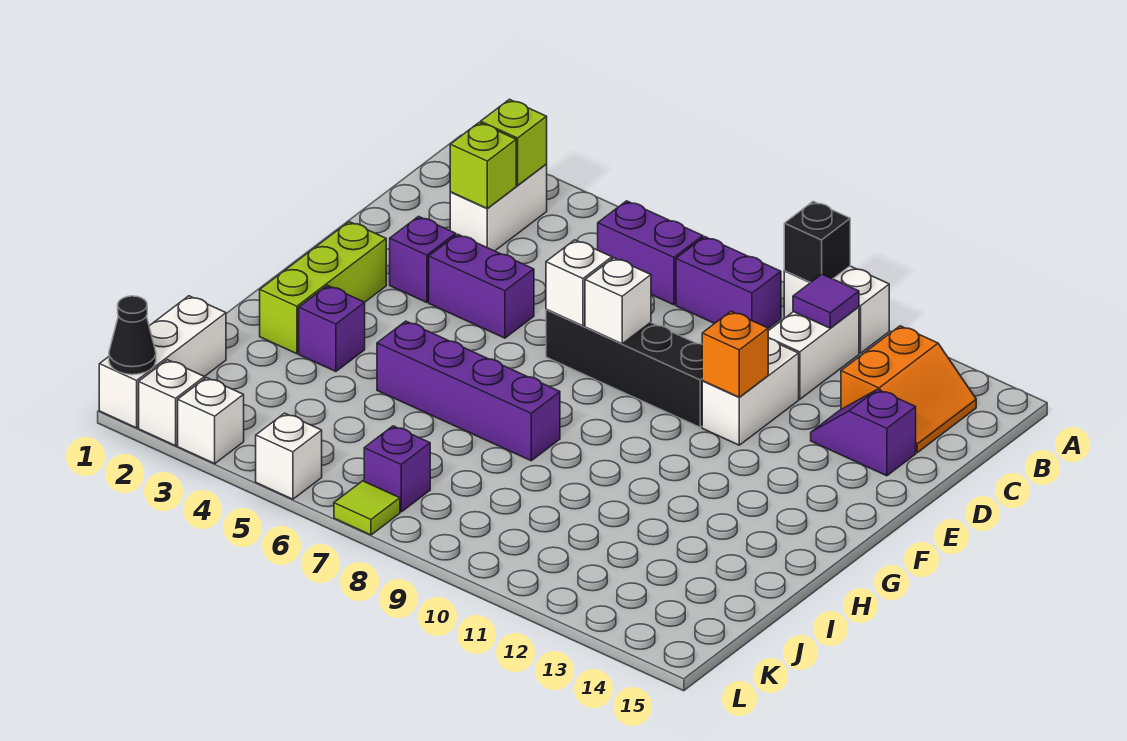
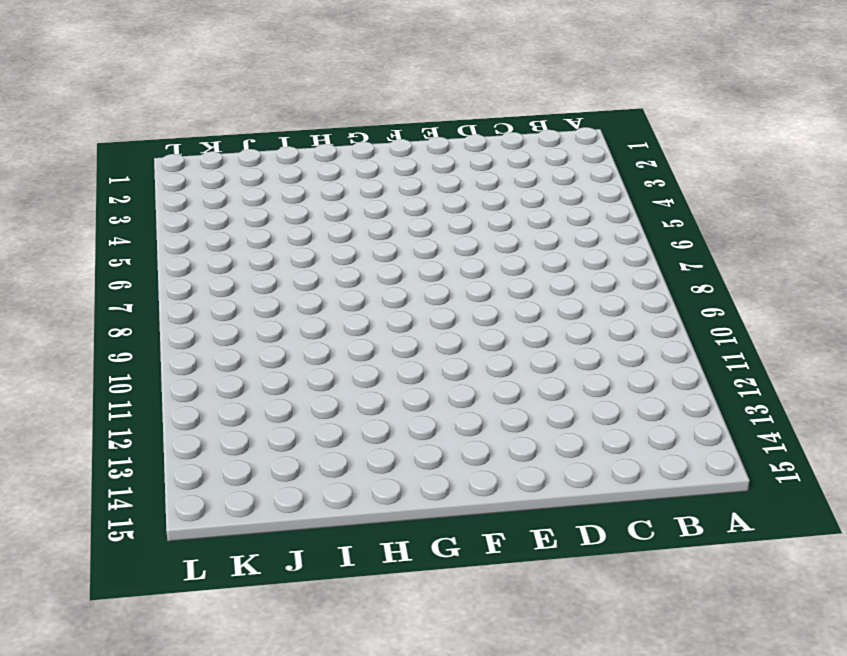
none -> white brick A10:A11 level 1
none -> white brick B3:C3 level 1
none -> purple brick B6:B7 level 1

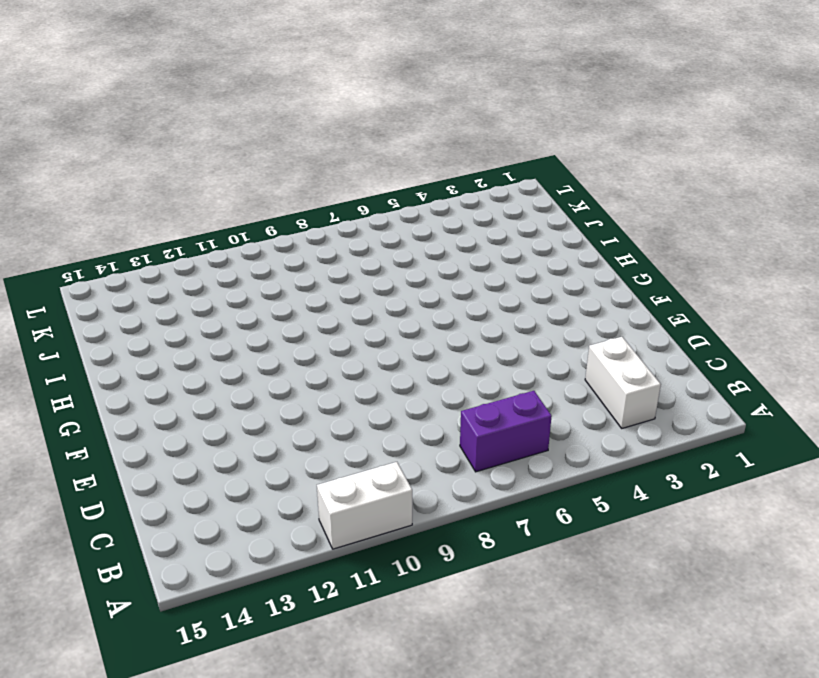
none -> purple brick B8:B9 level 1
none -> white brick B11:C11 level 1
none -> orange slope B13:C14 level 1 top 13

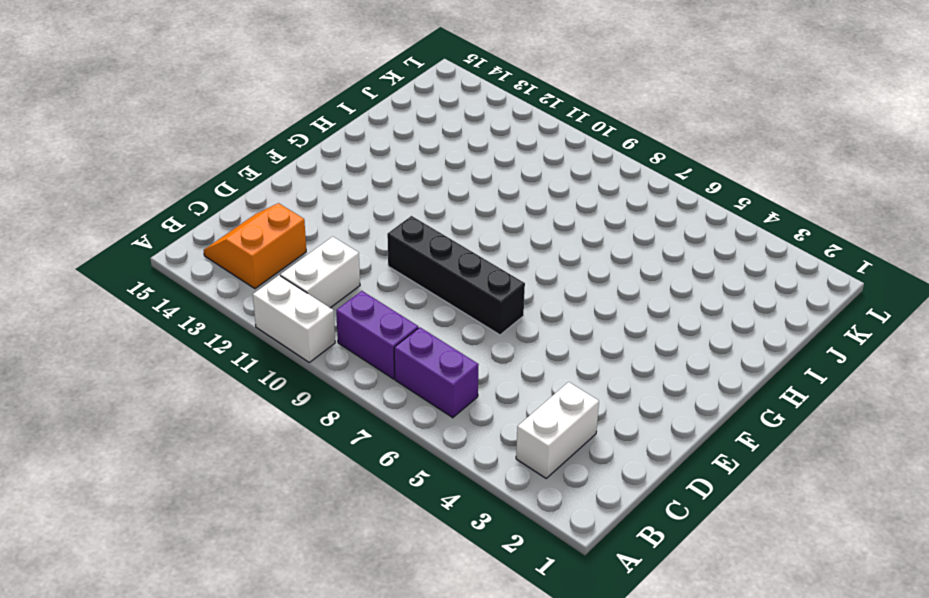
none -> white brick D11:E11 level 1
none -> purple slope D13:D14 level 1 top 14
none -> purple brick E3 level 1

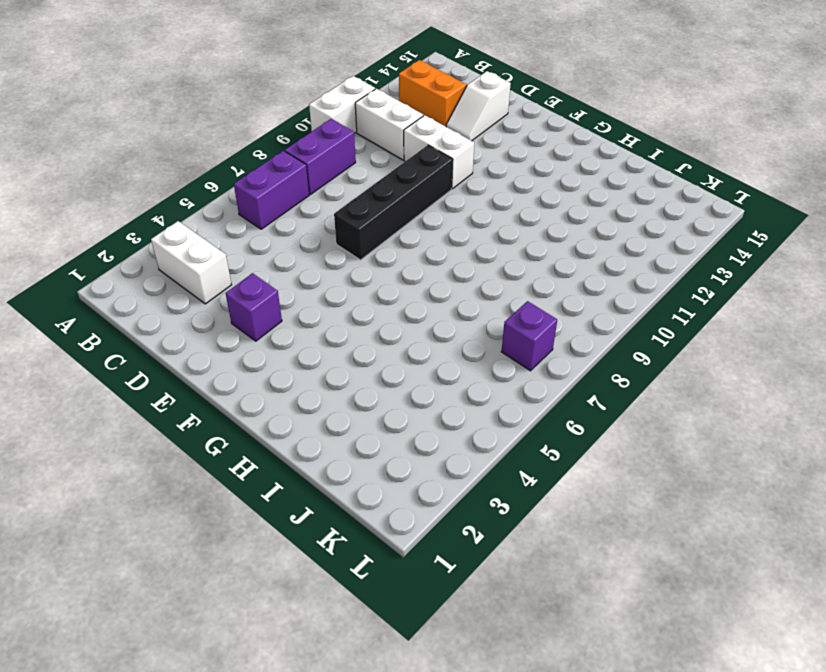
white slope D13:D14 level 1 top 14 -> purple slope D13:D14 level 1 top 14
none -> purple brick E4:E5 level 1
none -> lime brick F2:H2 level 1
none -> purple brick H3 level 1

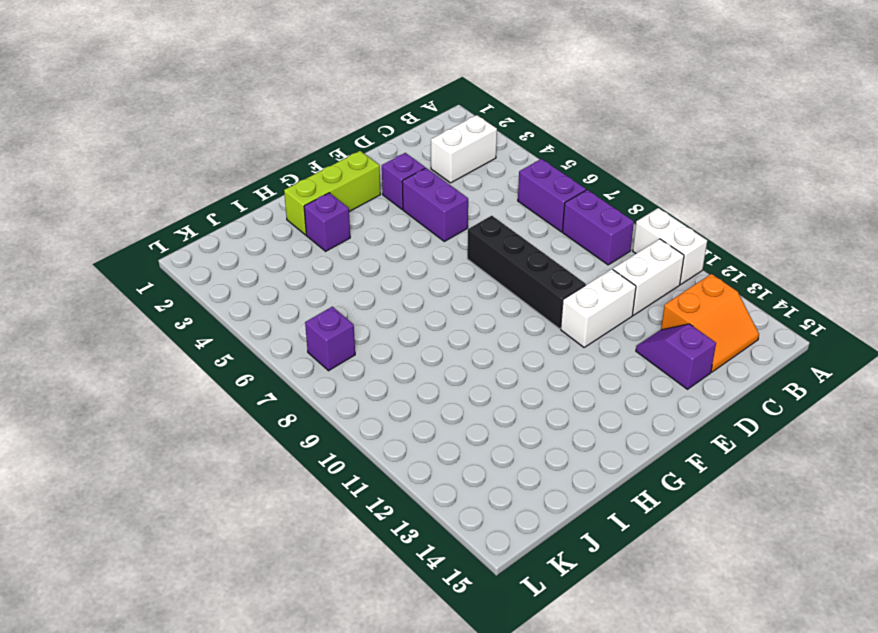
none -> purple brick H5:H8 level 1
none -> white brick J1:L1 level 1
none -> white brick L2 level 1

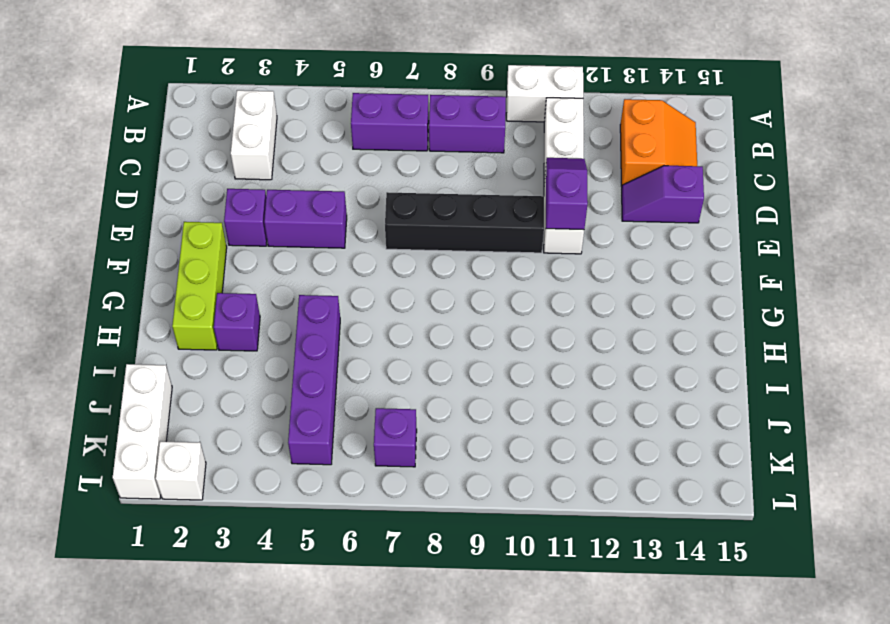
purple slope D11:E11 level 2 top E -> orange brick E11 level 2
purple brick H5:K5 level 1 -> purple brick H5:H8 level 1
none -> white brick L3 level 1
none -> white brick L5 level 1
none -> lime tile L7 level 1

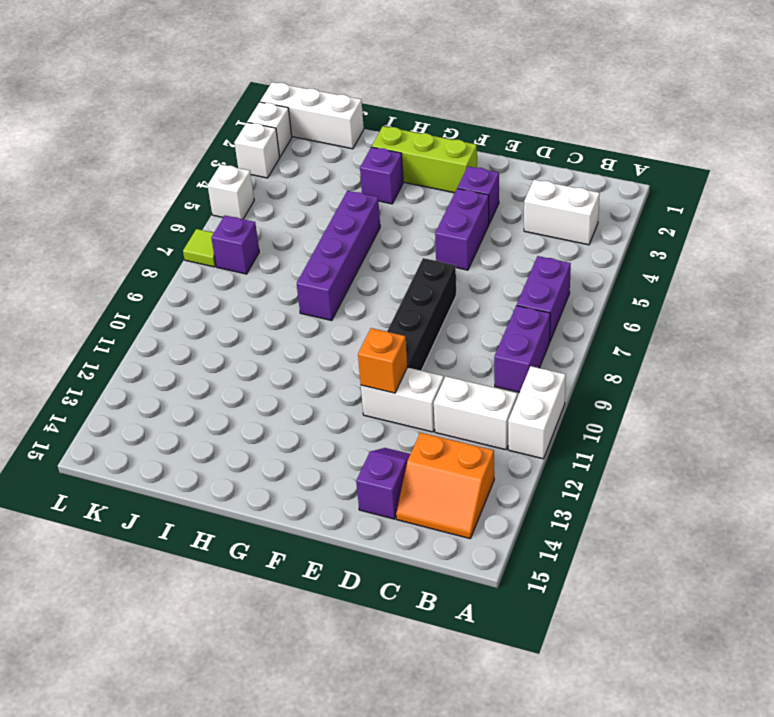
none -> black brick A10 level 2
none -> lime brick B3 level 2
none -> purple tile B11 level 2

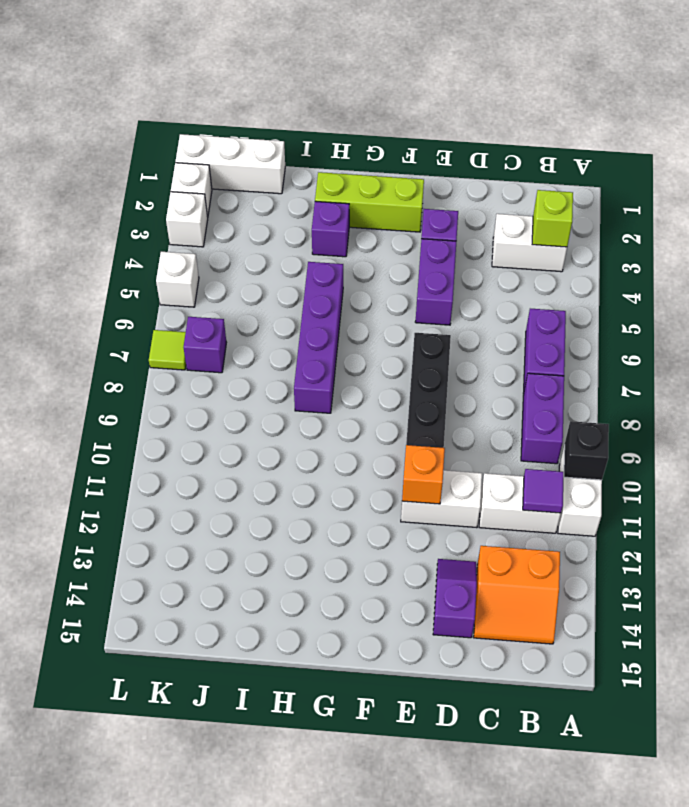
none -> lime brick C3 level 2
none -> white brick E7 level 2
none -> white brick E8 level 2

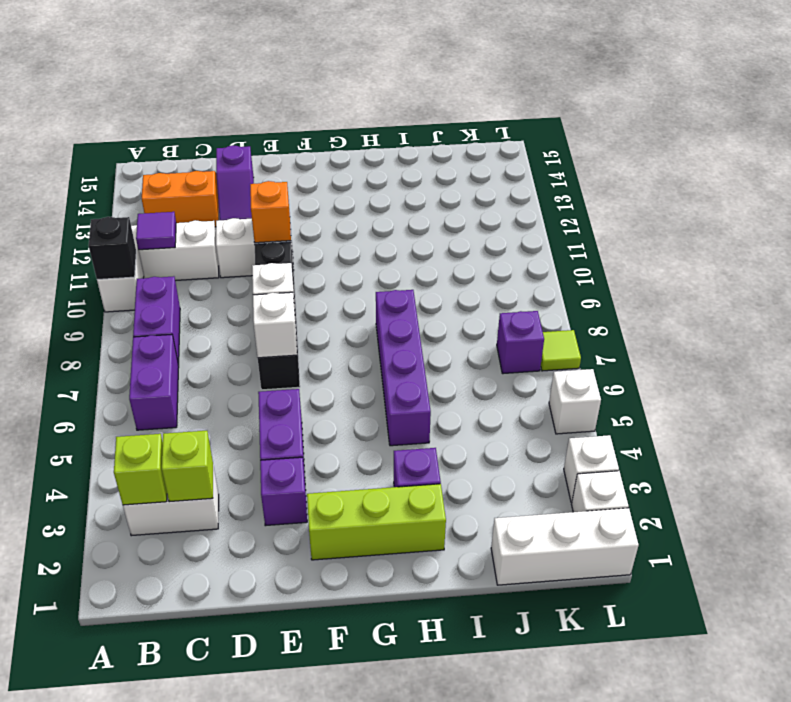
none -> black cone L1 level 2

